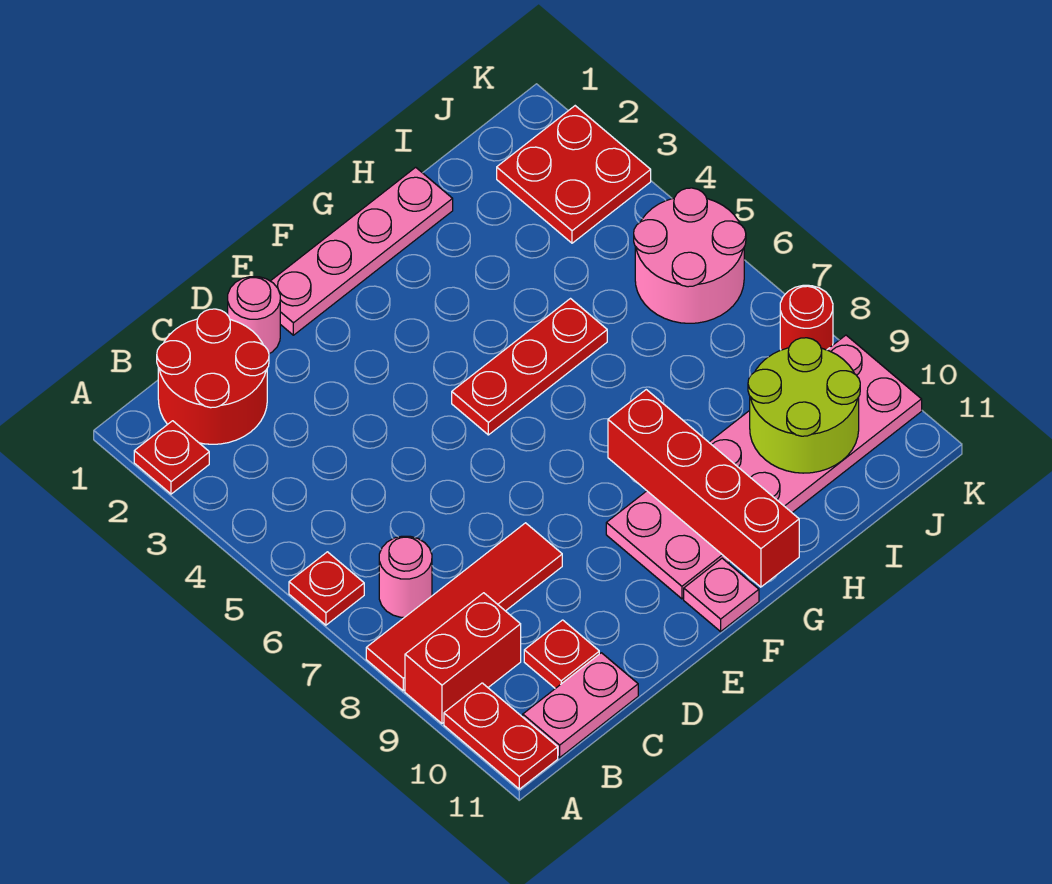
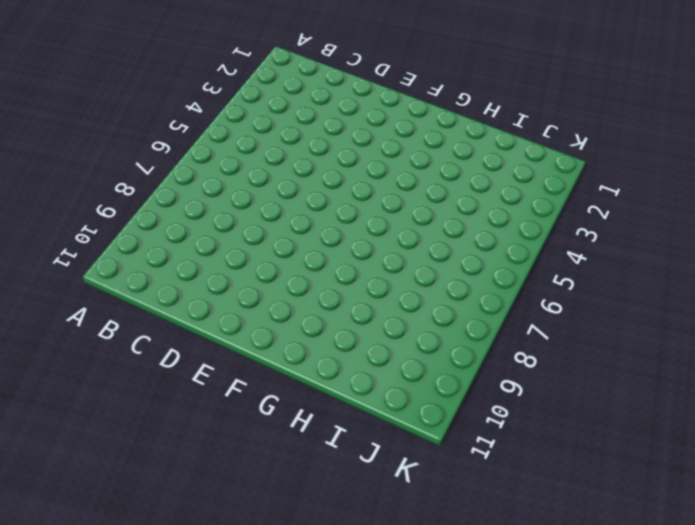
none -> red plate A2 level 1
none -> red plate A6 level 1
none -> red tile A8:D8 level 1

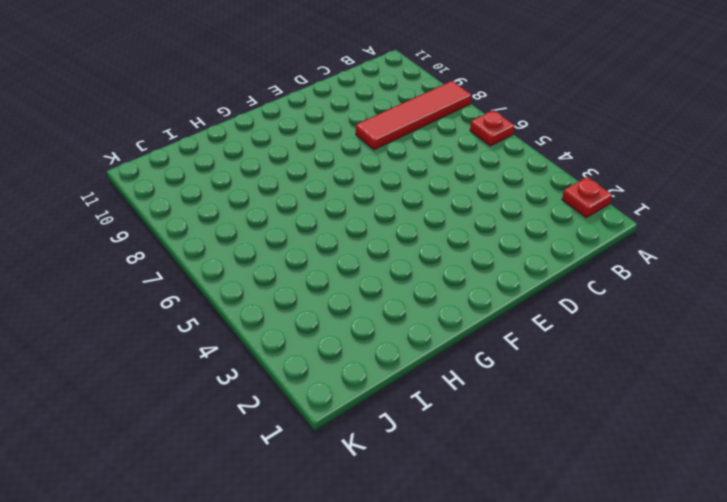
none -> red brick A9:B9 level 1
none -> red plate A10:A11 level 1
none -> red round brick B1:C2 level 1

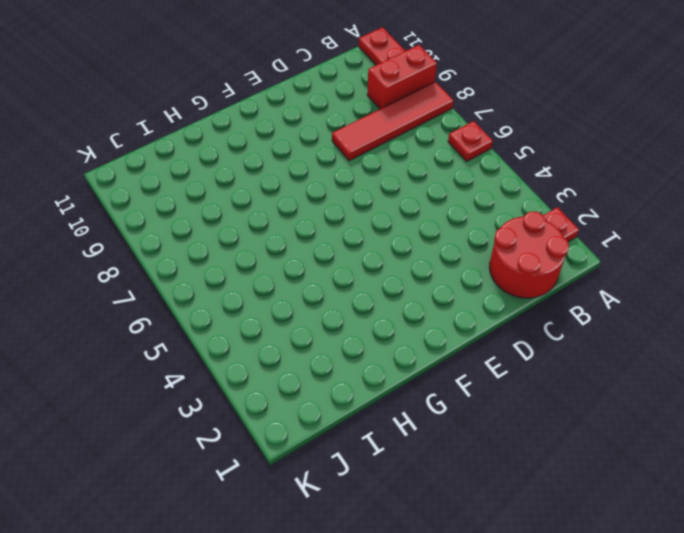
none -> pink round brick B7 level 1
none -> pink plate B11:C11 level 1
none -> red plate C10 level 1

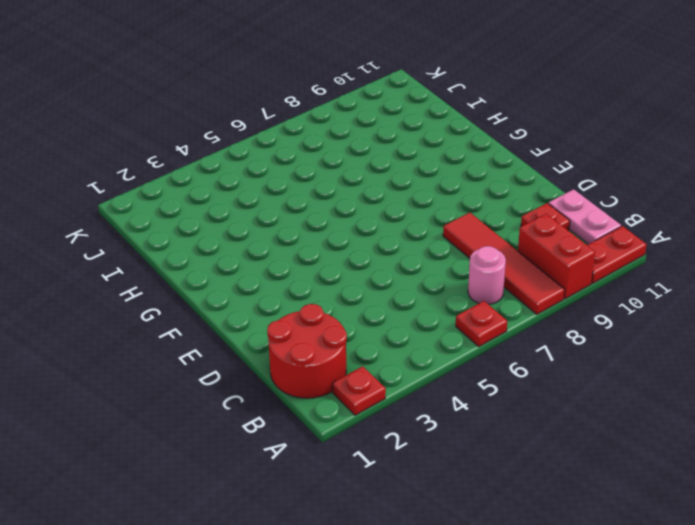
none -> pink round brick D1 level 1
none -> pink plate E1:H1 level 1
none -> red plate F5:H5 level 1

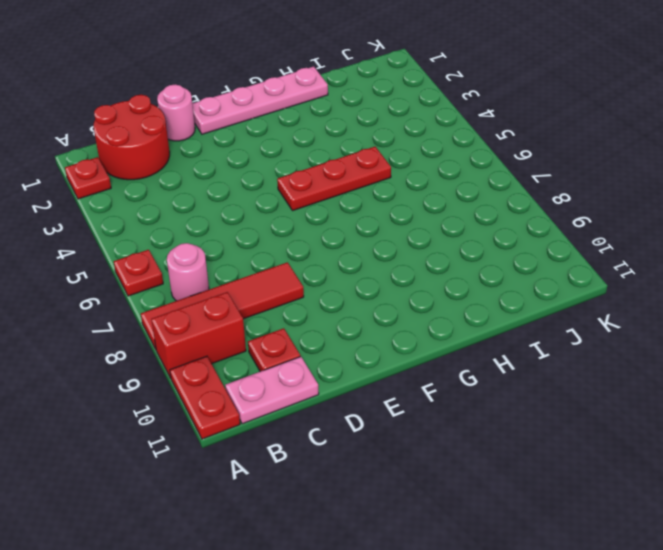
none -> pink plate F9:K10 level 1
none -> pink plate F11 level 1
none -> red plate J2:K3 level 1

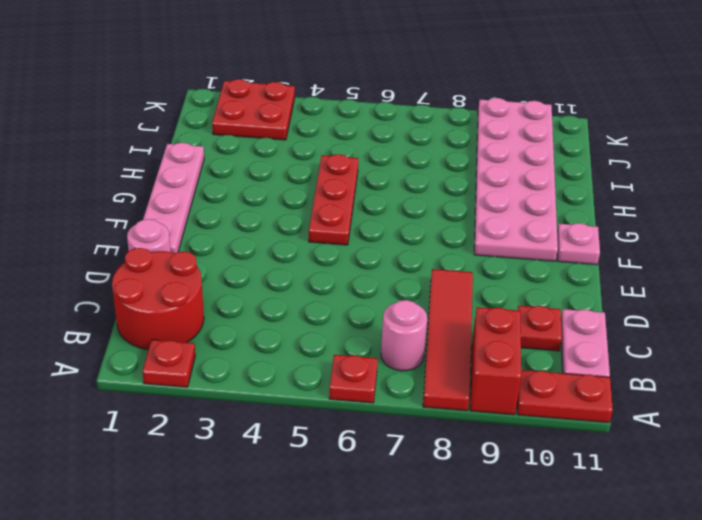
none -> pink round brick J5:K6 level 1
none -> red round brick K8 level 1
none -> red brick G8:G11 level 2

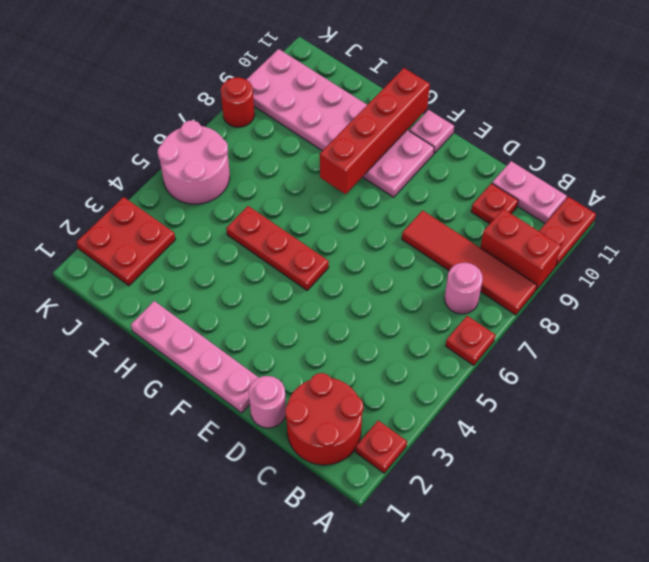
none -> lime round brick I9:J10 level 2

